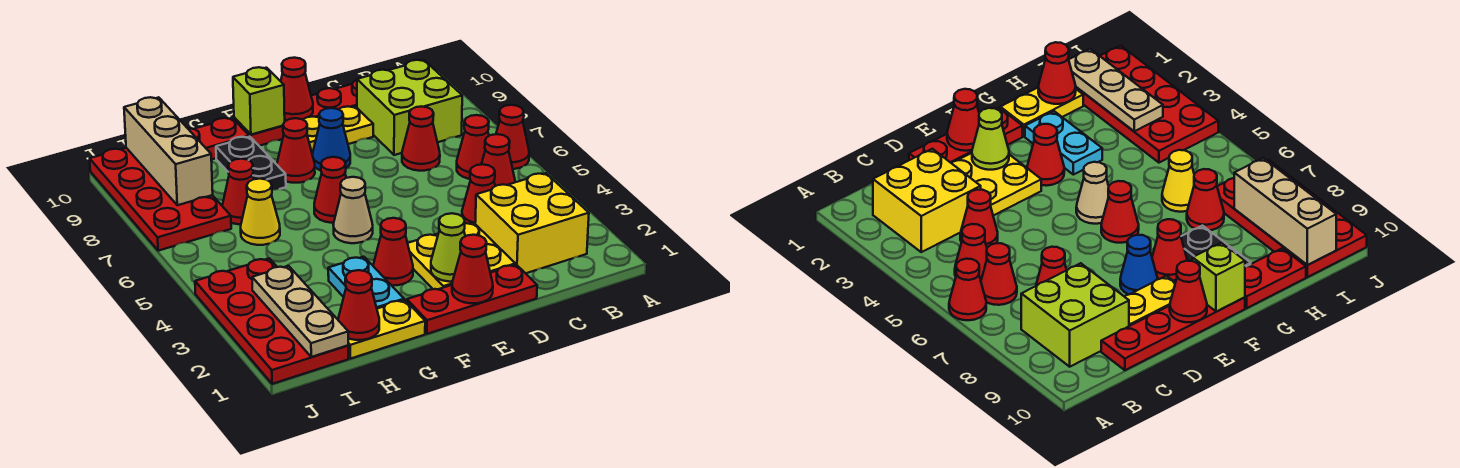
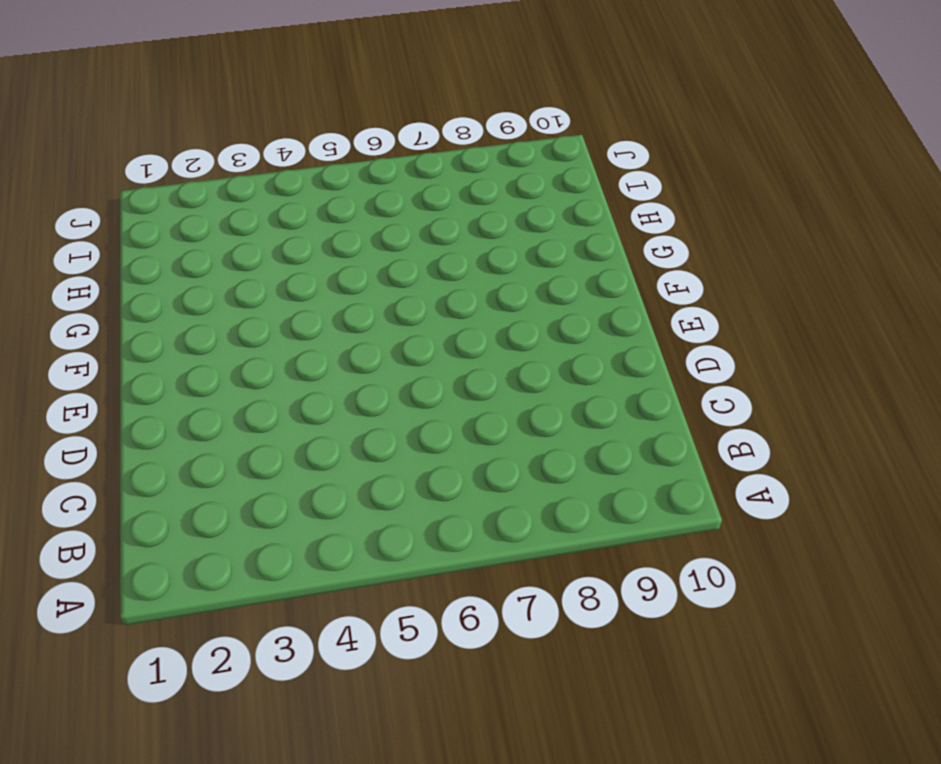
none -> red cone A6 level 1
none -> yellow brick B2:C3 level 1
none -> red cone B5 level 1
none -> red cone B6 level 1

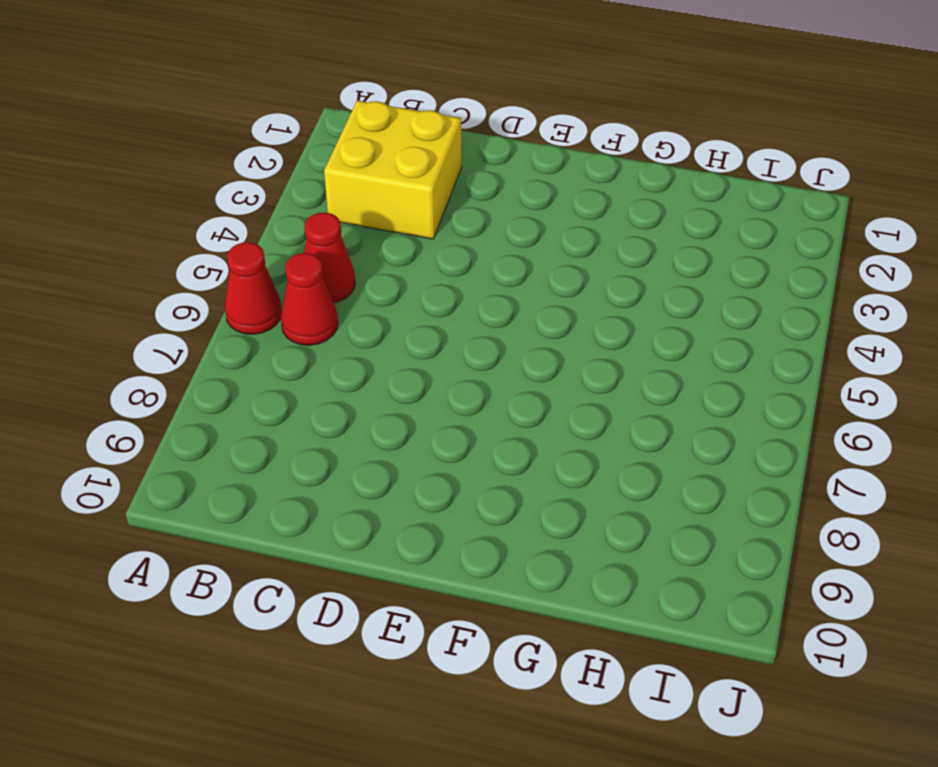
none -> lime brick B8:C9 level 1
none -> red cone C4 level 1
none -> red cone C7 level 1
none -> red plate C10:F10 level 1

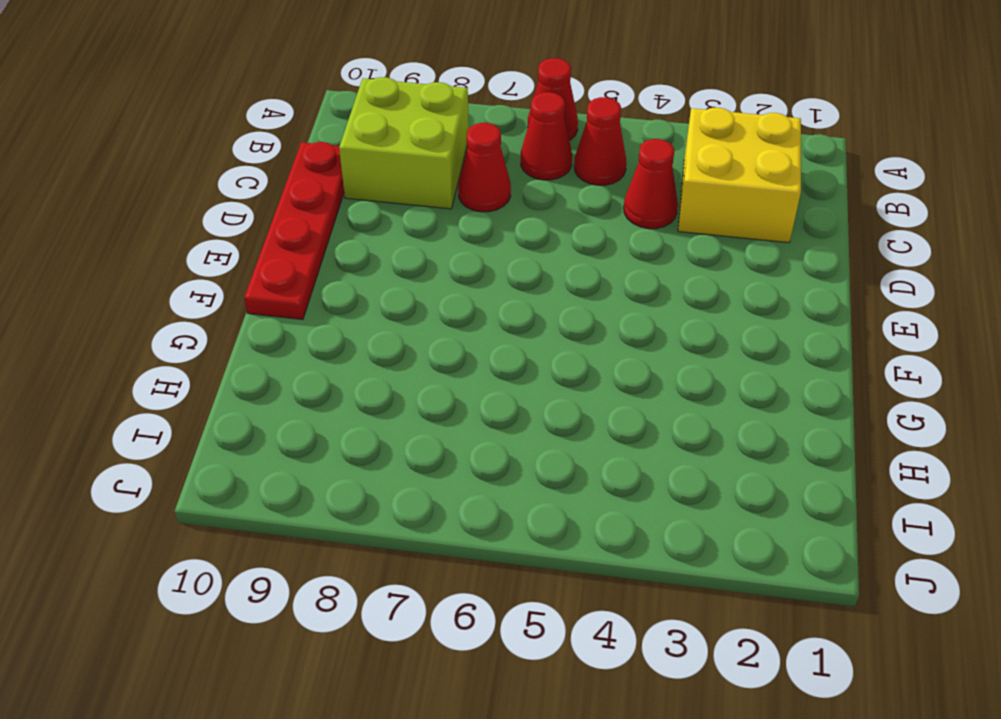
none -> red plate D1:F1 level 1
none -> yellow plate D2:E3 level 1
none -> yellow plate D9:E9 level 1
none -> blue cone E8 level 1

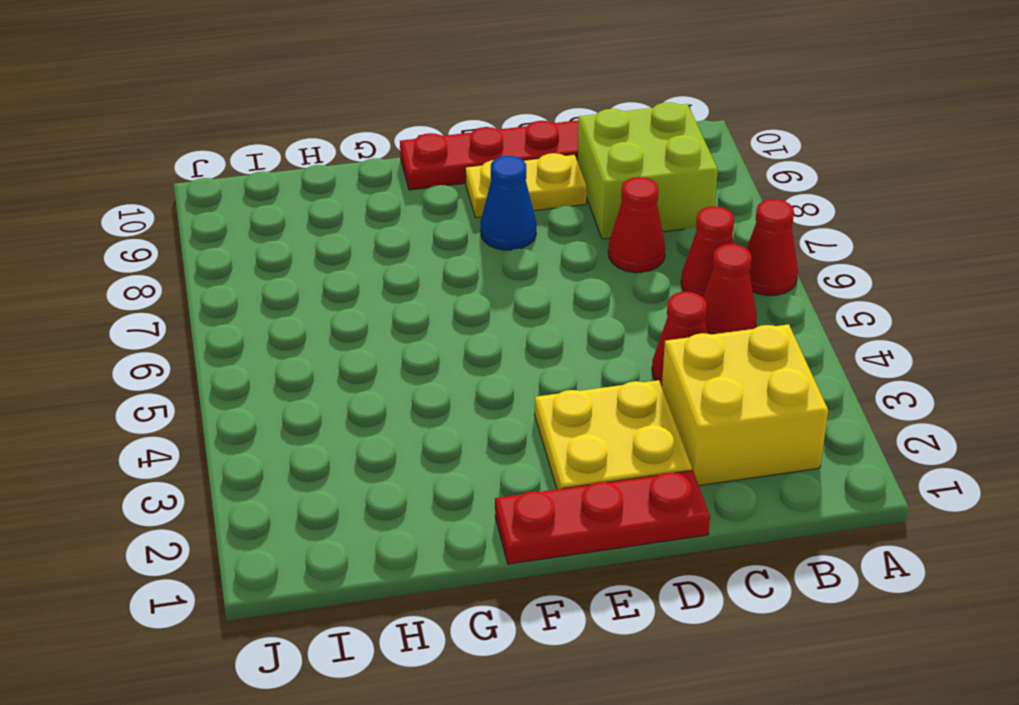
none -> red cone F3 level 1
none -> tan cone F5 level 1
none -> red cone F6 level 1
none -> red cone F8 level 1

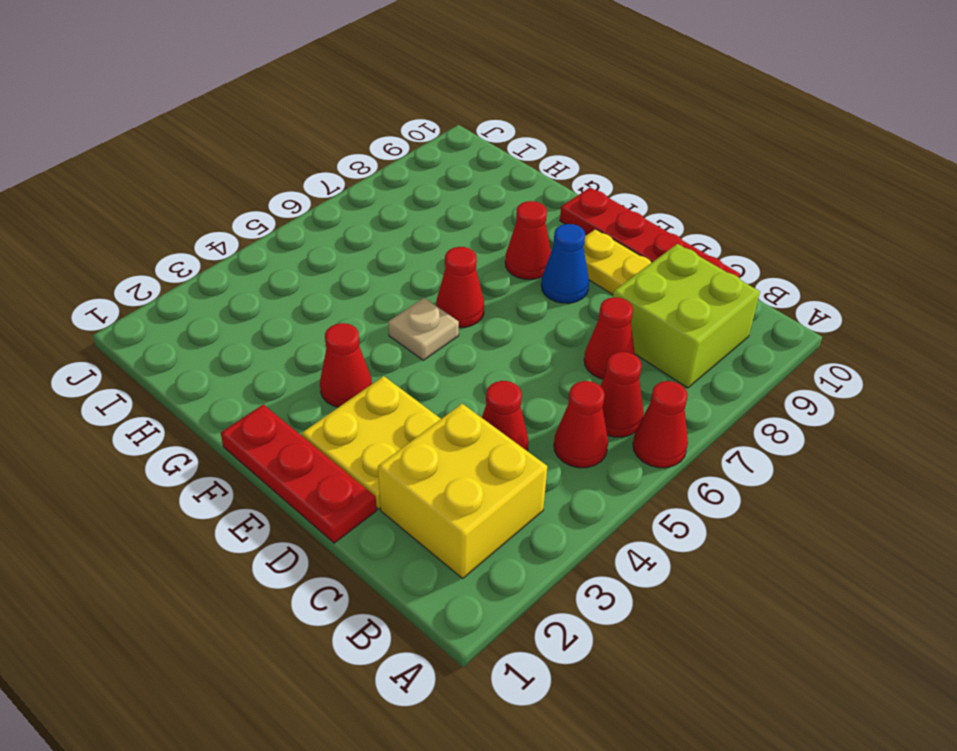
tan plate F5 level 1 -> tan cone F5 level 1
none -> yellow plate G1:H1 level 1
none -> cyan plate G2:G3 level 1
none -> black plate G8:G9 level 1
none -> red plate G10:H10 level 1

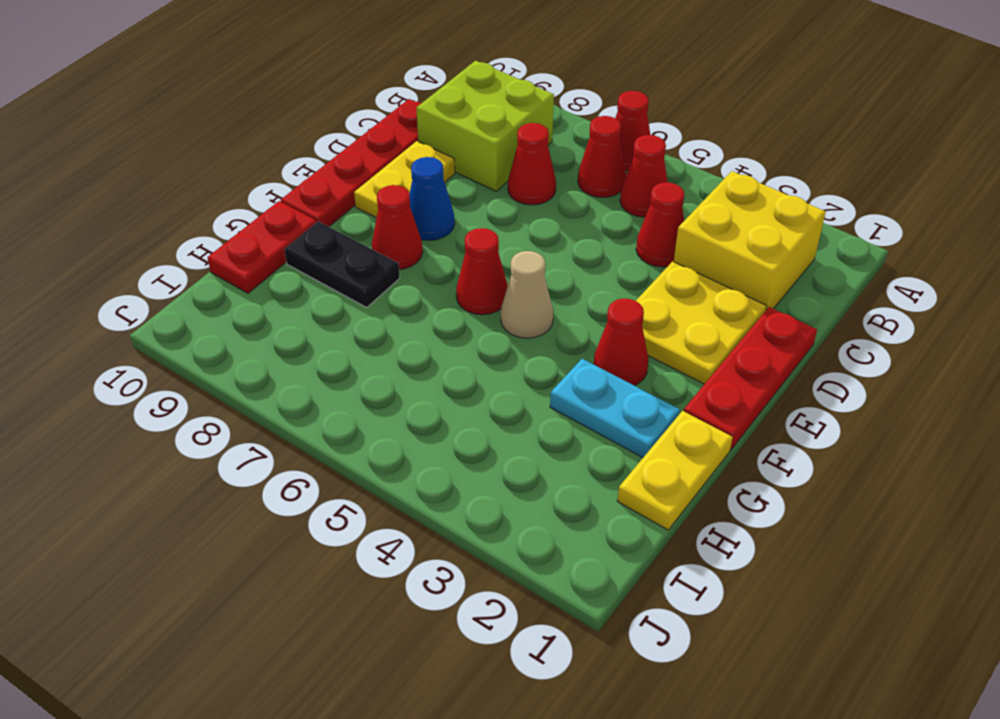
none -> yellow cone H6 level 1
none -> red cone H7 level 1
none -> red plate I1:J4 level 1
none -> red plate I7:J10 level 1

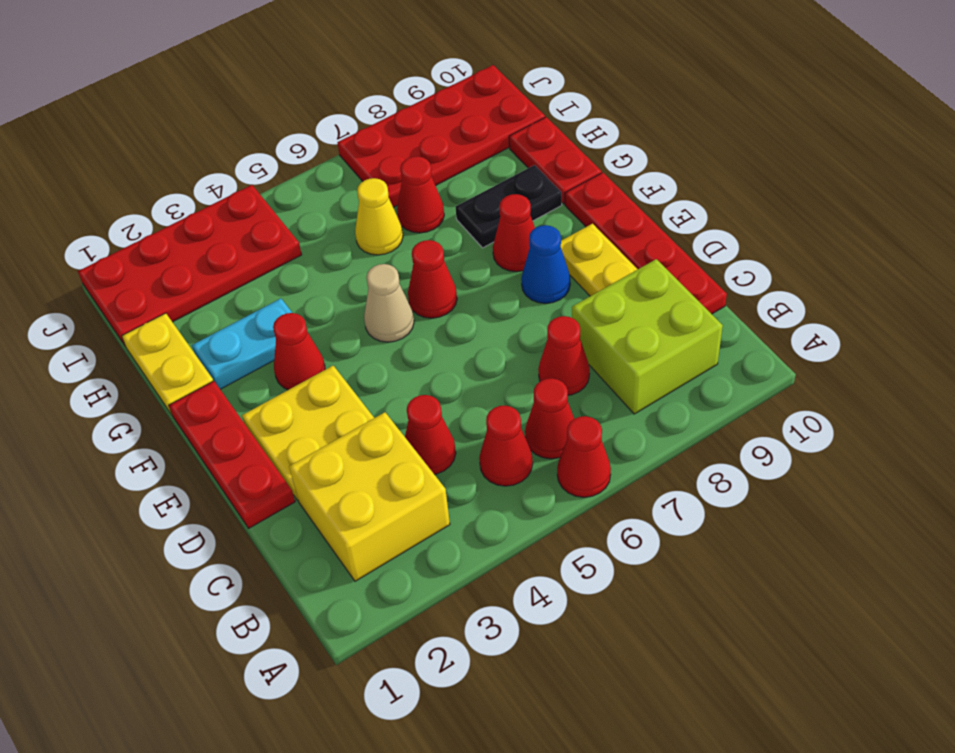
none -> red cone E1 level 2
none -> lime cone E2 level 2
none -> red cone E10 level 2
none -> lime brick F10 level 2

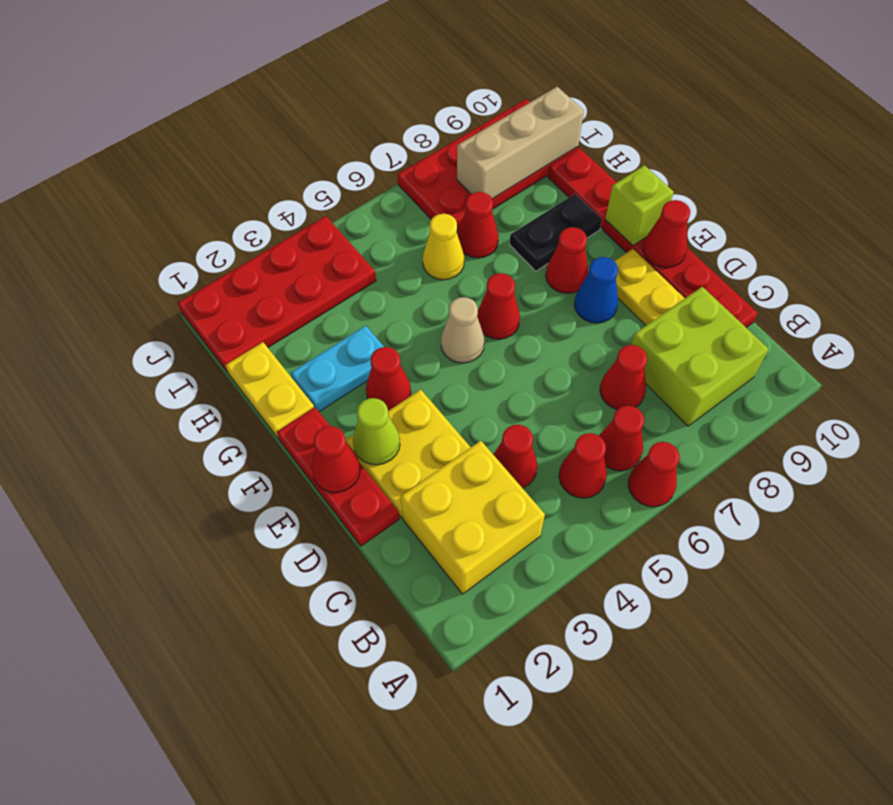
none -> red cone H1 level 2
none -> tan plate I1:I3 level 2

